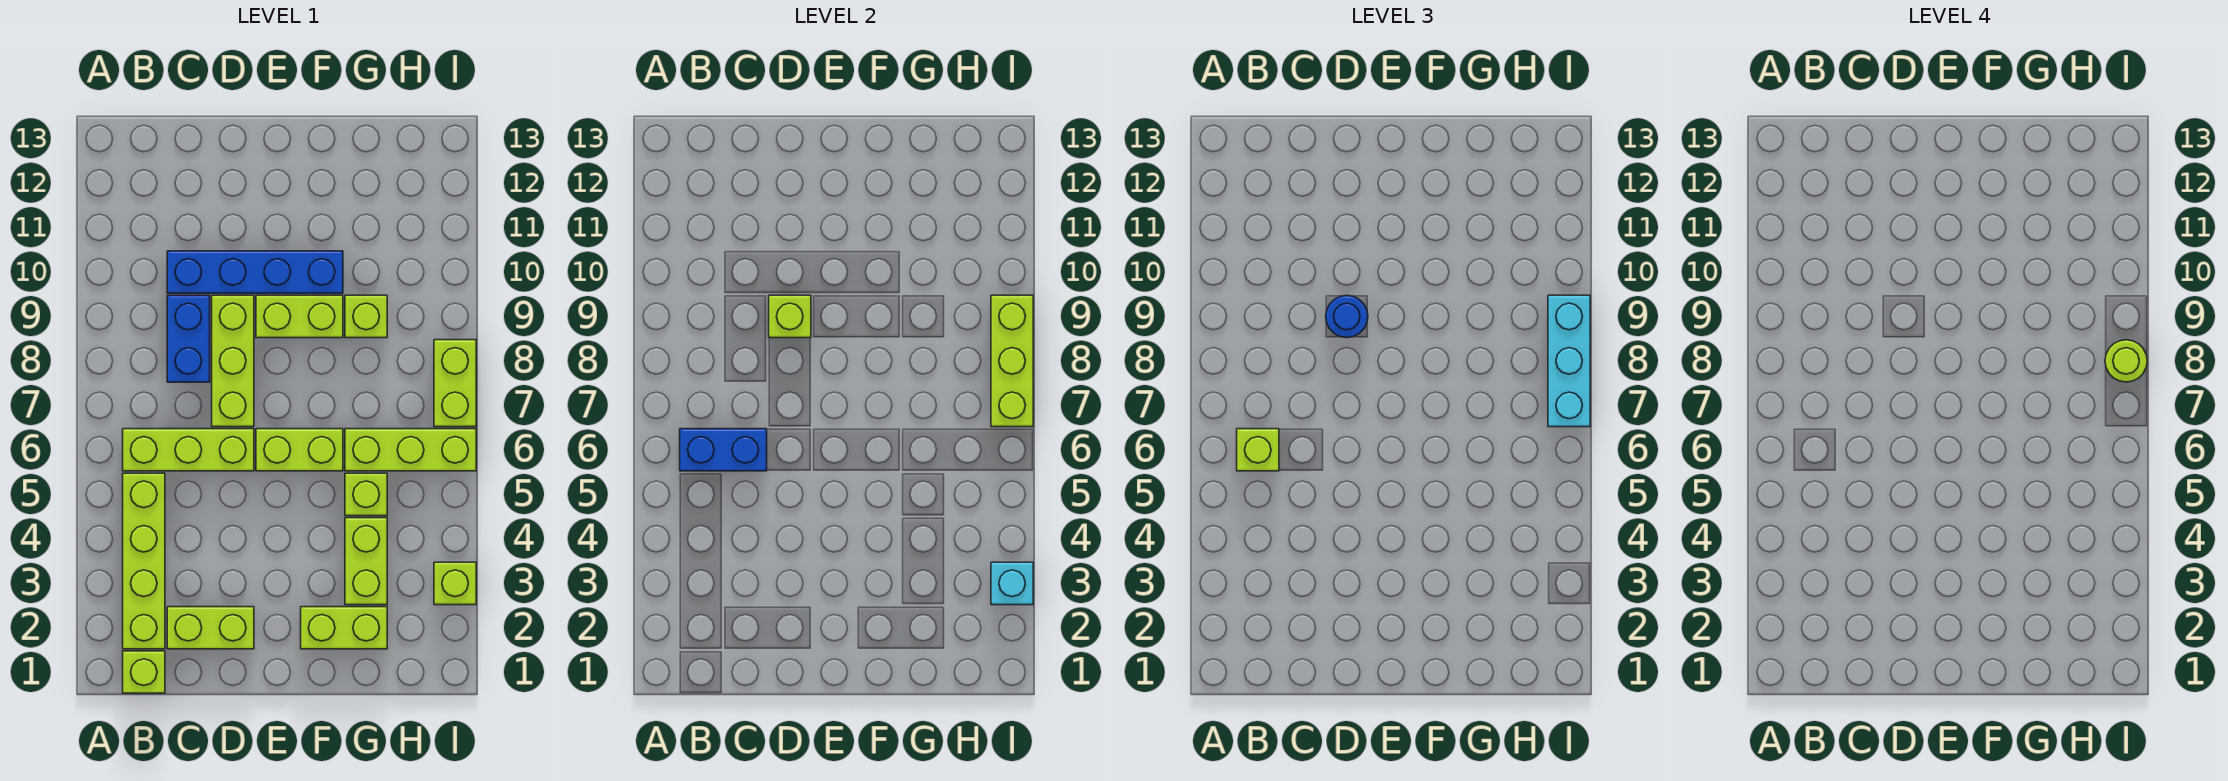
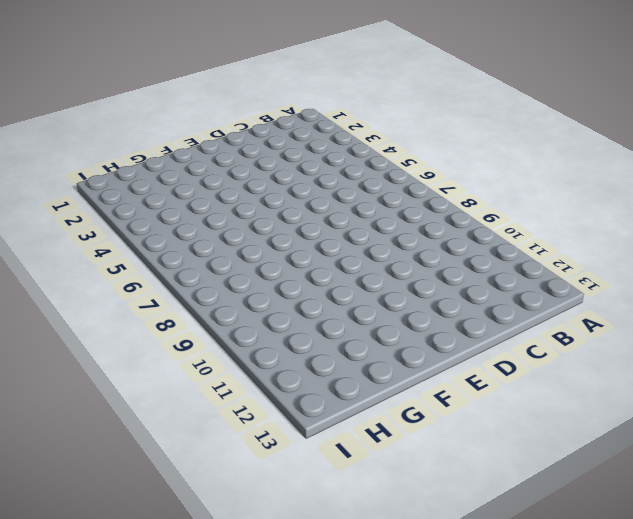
none -> lime brick B1 level 1
none -> lime brick B2:B5 level 1
none -> lime brick B6:D6 level 1

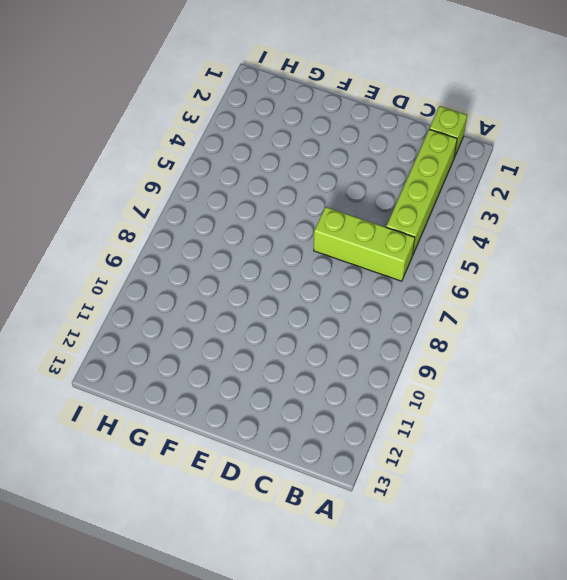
none -> lime brick C2:D2 level 1
none -> blue brick C8:C9 level 1
none -> blue brick C10:F10 level 1

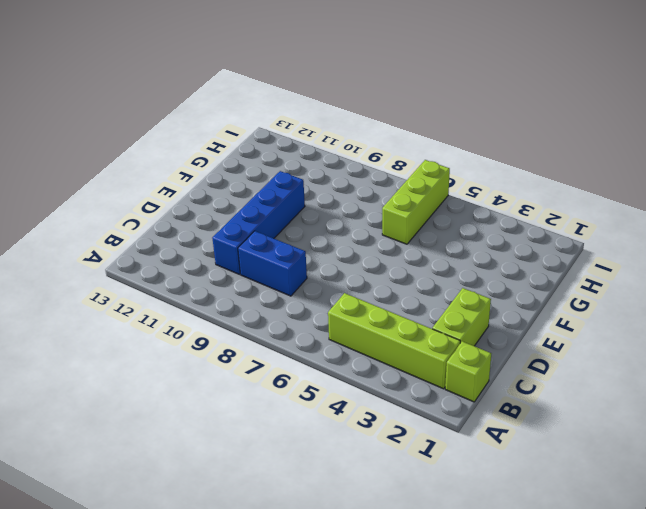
none -> lime brick B6:D6 level 1
none -> lime brick D7:D9 level 1
none -> lime brick E6:F6 level 1

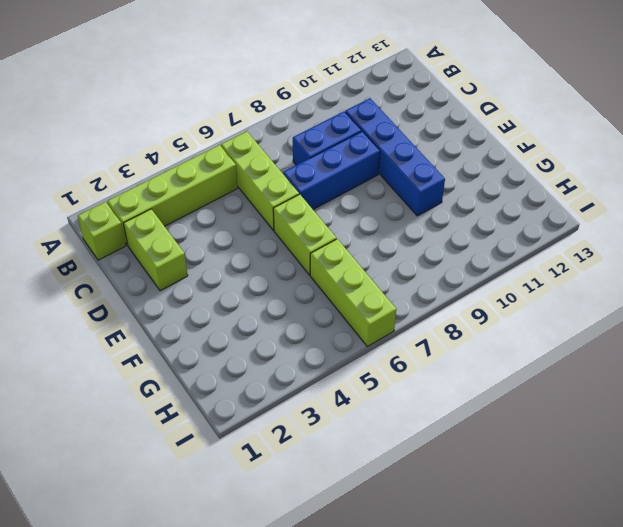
blue brick D7:D9 level 1 -> lime brick D7:D9 level 1
none -> lime brick E9:F9 level 1
none -> lime brick F2:G2 level 1
none -> lime brick G3:G4 level 1

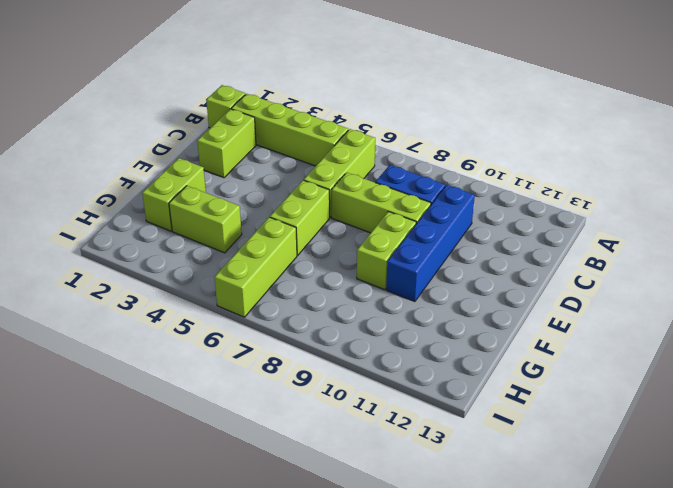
none -> lime brick G5 level 1
none -> lime brick G9 level 1
none -> lime brick I3 level 1

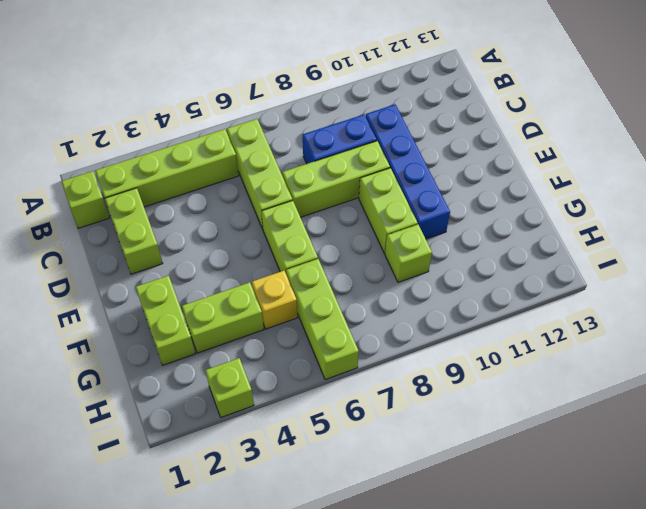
yellow brick G5 level 1 -> lime brick G5 level 1
none -> lime brick I7:I8 level 1
none -> blue brick B6:C6 level 2
none -> lime brick D9 level 2

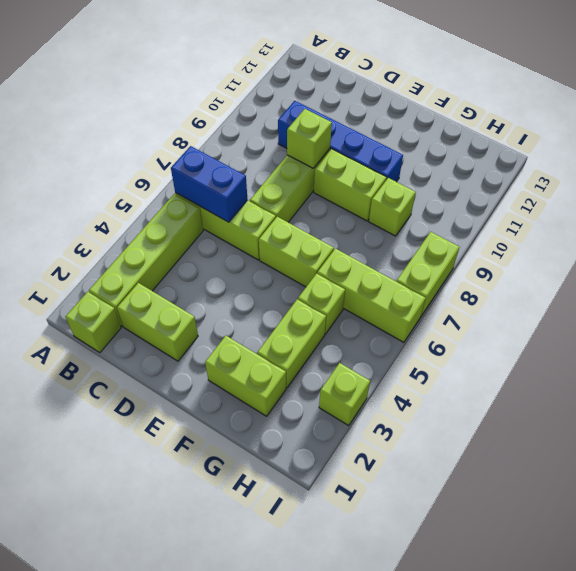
none -> blue brick C8:C9 level 1
none -> cyan brick I3 level 2
none -> lime brick I7:I9 level 2

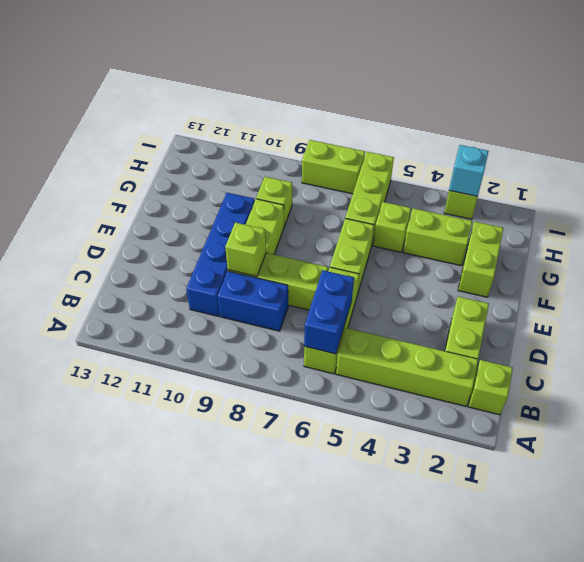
none -> lime brick I7:I9 level 2
none -> lime brick B6 level 3
none -> blue round brick D9 level 3

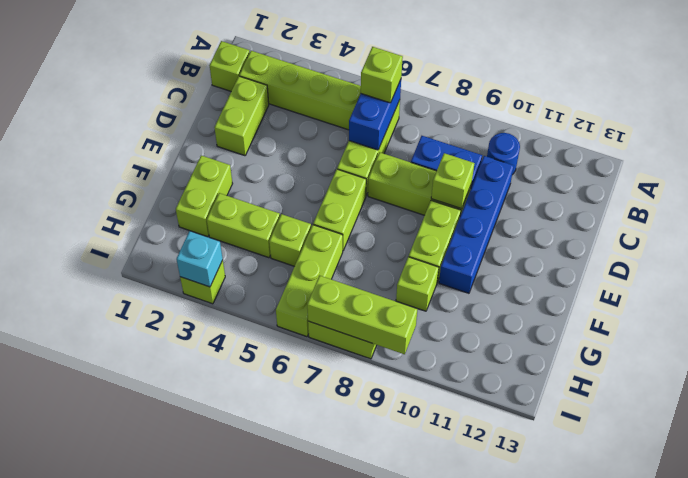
blue round brick B10 level 1 -> blue round brick D9 level 3
none -> cyan brick I7:I9 level 3
none -> lime round brick I8 level 4

